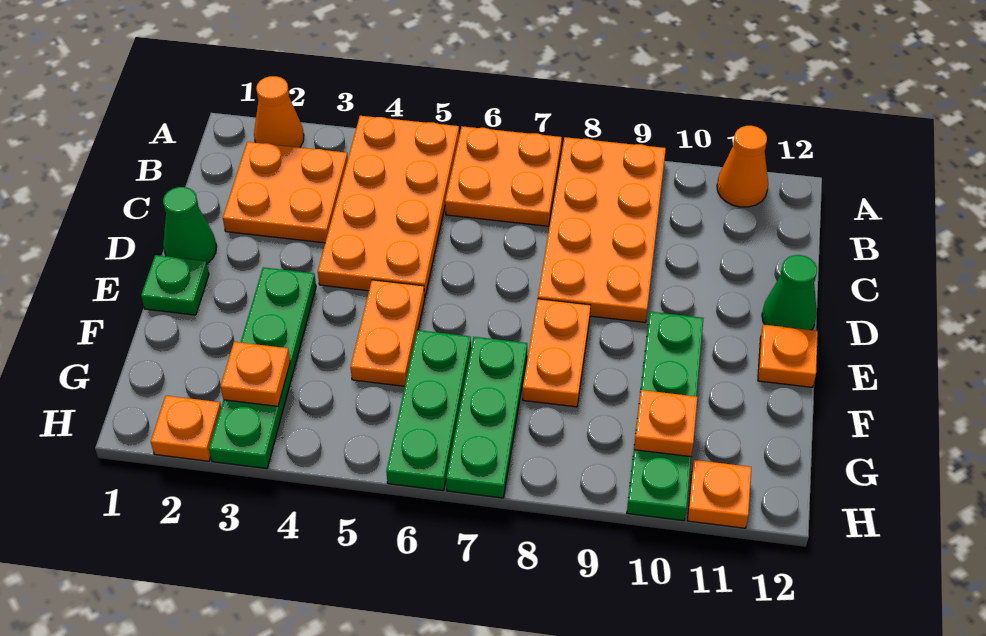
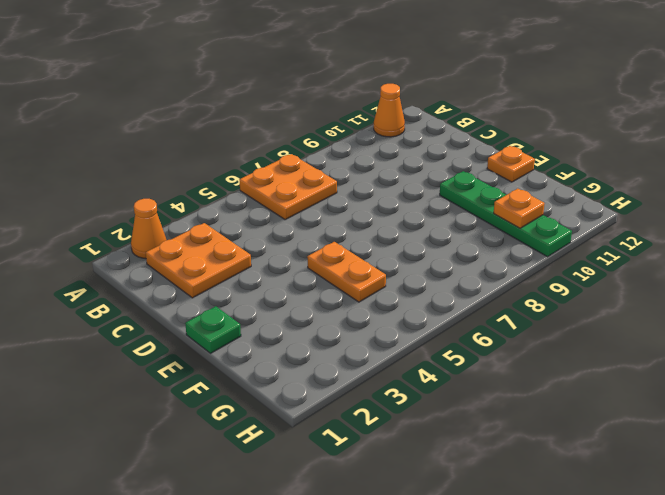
none -> orange plate A4:D5 level 1
none -> orange plate A8:D9 level 1
none -> green cone D1 level 1

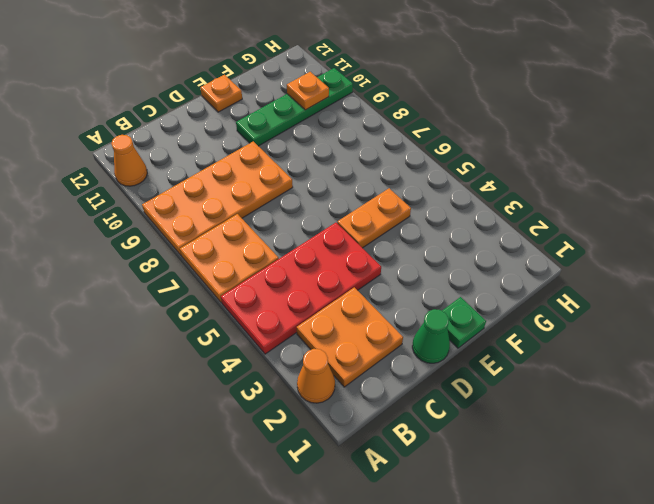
red plate A4:D5 level 1 -> orange plate A4:D5 level 1
none -> green cone D12 level 1
none -> green plate E3:H3 level 1
none -> orange plate E8:F8 level 1

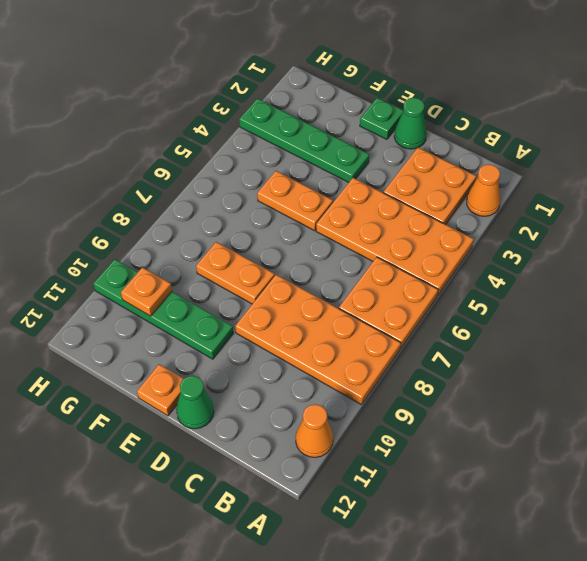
none -> green plate F6:H6 level 1
none -> green plate F7:H7 level 1
none -> orange plate H2 level 1

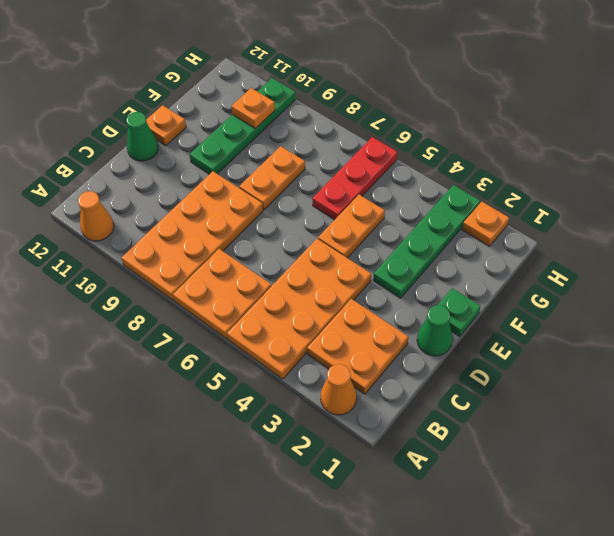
red plate F6:H6 level 1 -> green plate F6:H6 level 1
none -> green plate F7:H7 level 1
none -> orange plate H11 level 1
none -> orange plate G3 level 2

